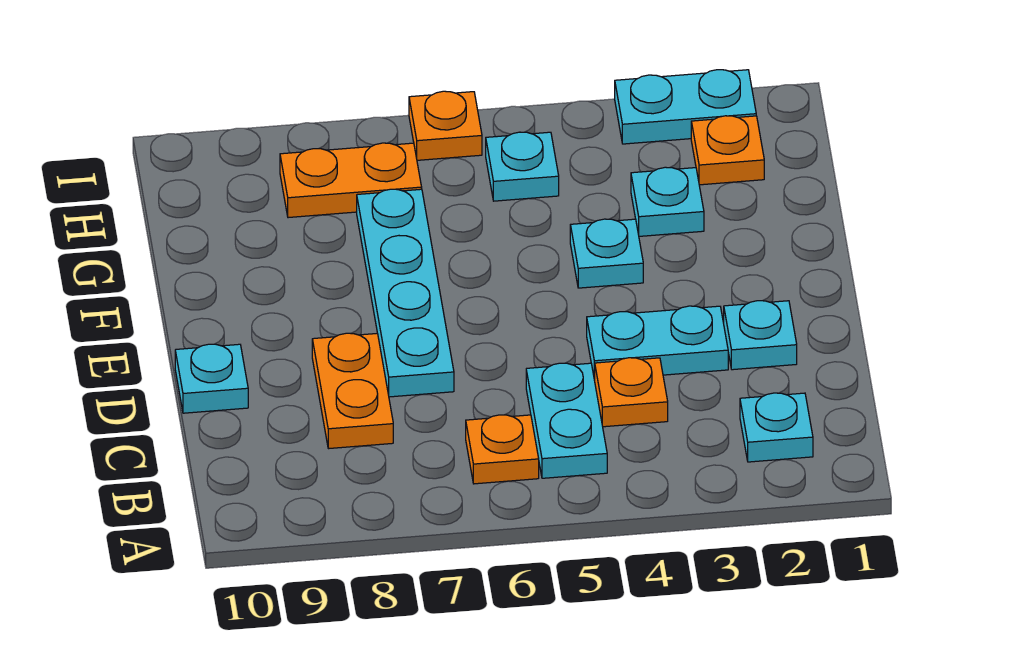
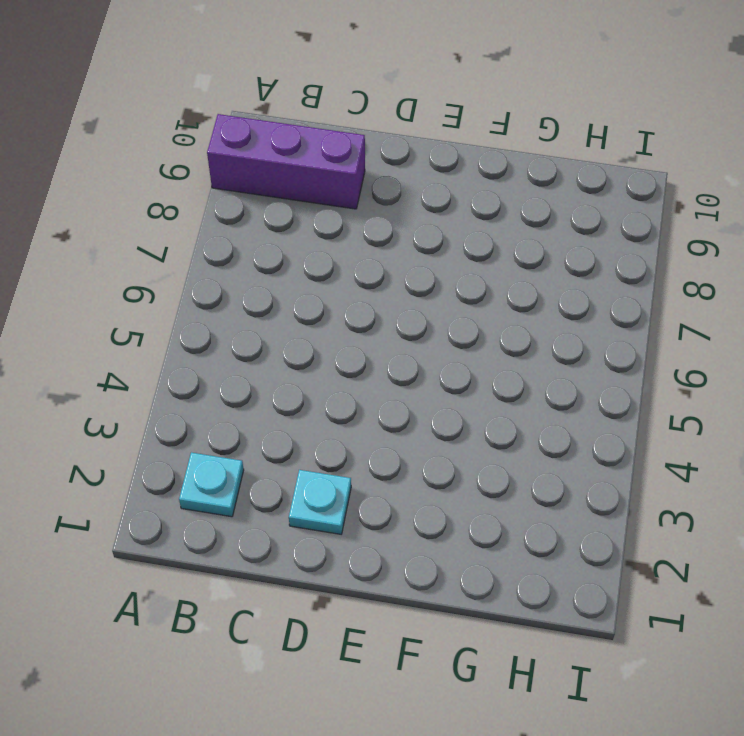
purple brick A9:C9 level 1 -> none
none -> cyan plate B5:C5 level 1
none -> orange plate B6 level 1
none -> orange plate C4 level 1

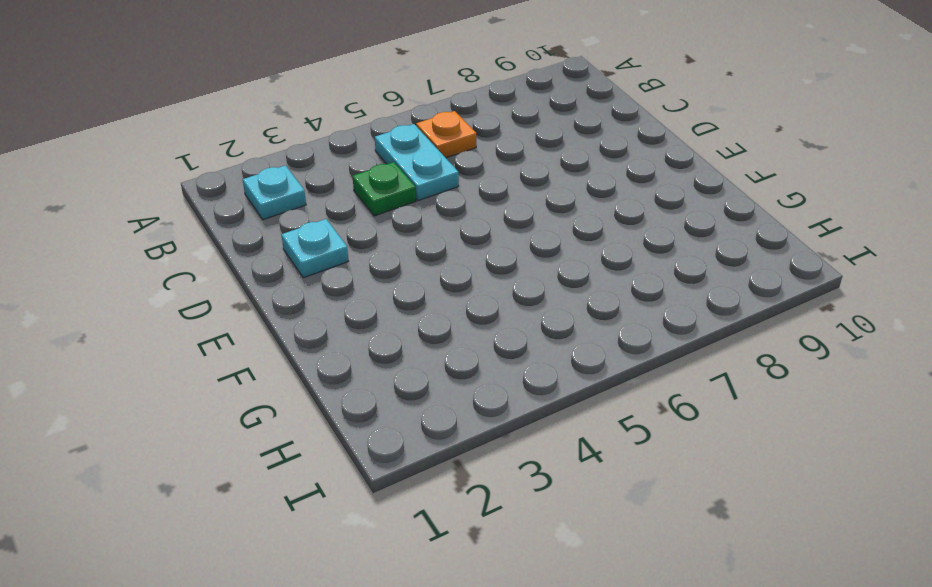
green plate C4 level 1 -> orange plate C4 level 1
none -> orange plate C8:D8 level 1
none -> cyan plate D3:D4 level 1
none -> cyan plate D7:G7 level 1

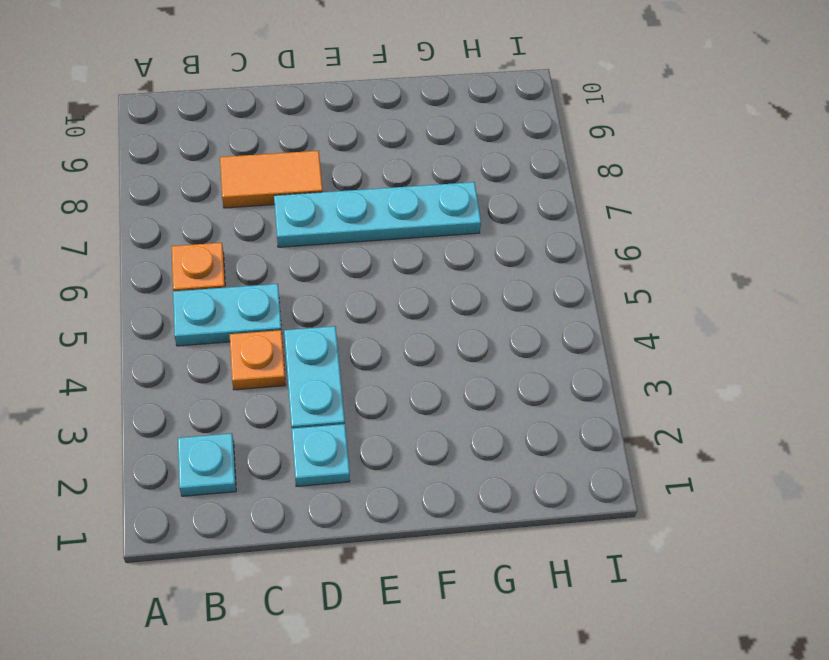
orange tile C8:D8 level 1 -> orange plate C8:D8 level 1
none -> cyan plate D10 level 1
none -> cyan plate F4 level 1
none -> cyan plate G3 level 1

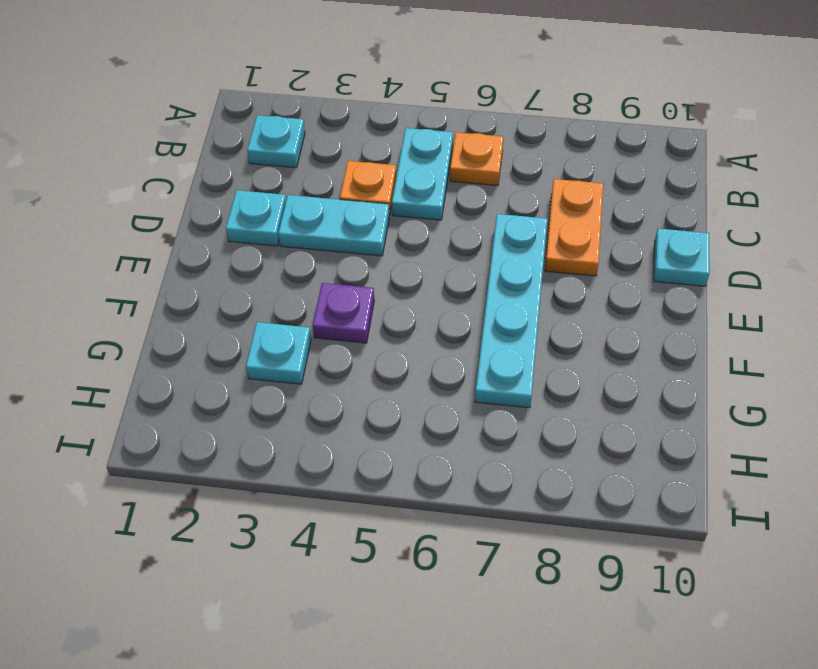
purple plate F4 level 1 -> cyan plate F4 level 1
none -> orange plate H2 level 1
none -> cyan plate H5 level 1
none -> orange plate H7:H8 level 1

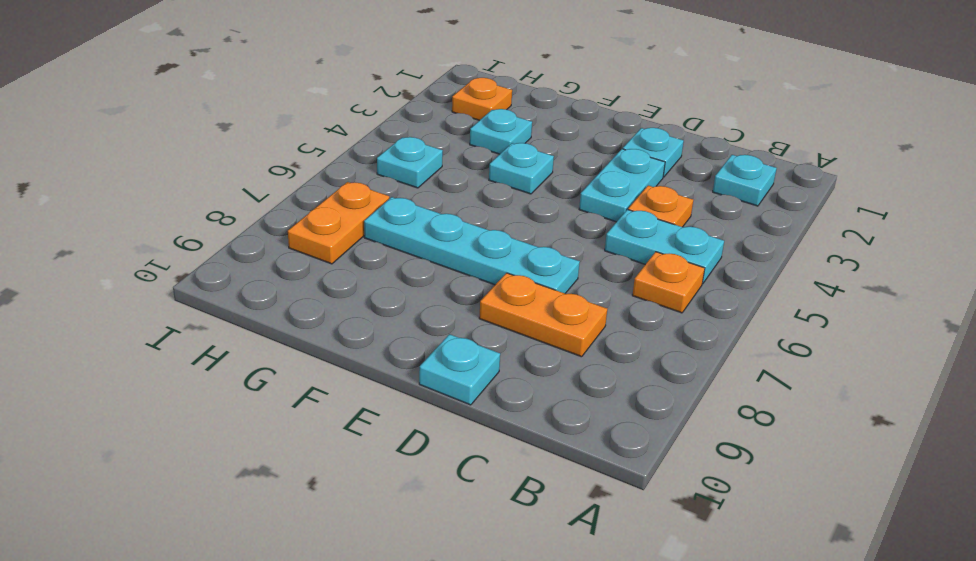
none -> cyan plate I2:I3 level 1
none -> orange plate I6 level 1

